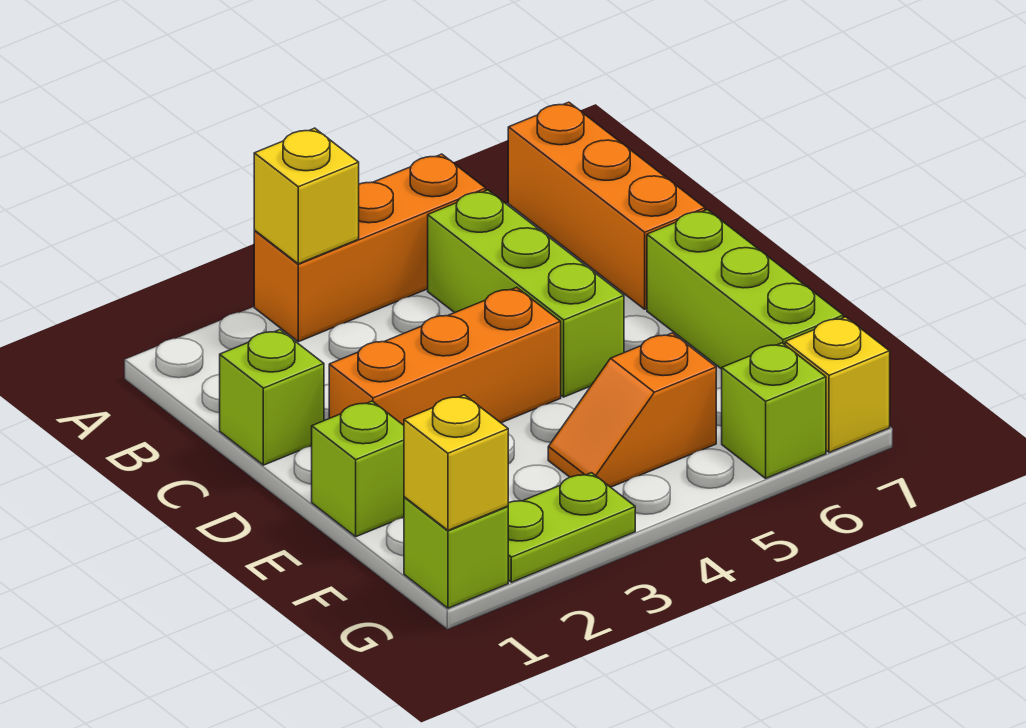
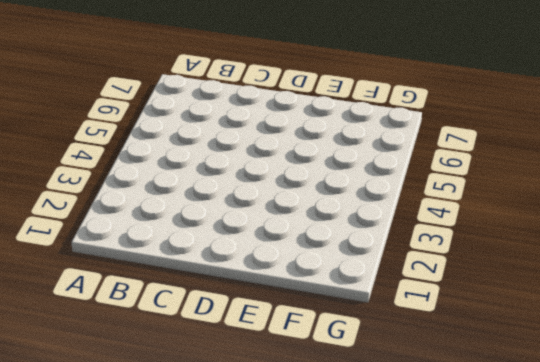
none -> orange brick A3:A5 level 1
none -> orange brick A7:C7 level 1
none -> lime brick B5:D5 level 1

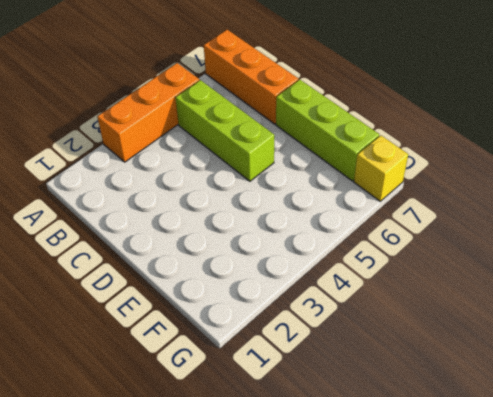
none -> lime brick C1 level 1
none -> orange brick D2:D4 level 1
none -> lime brick E1 level 1

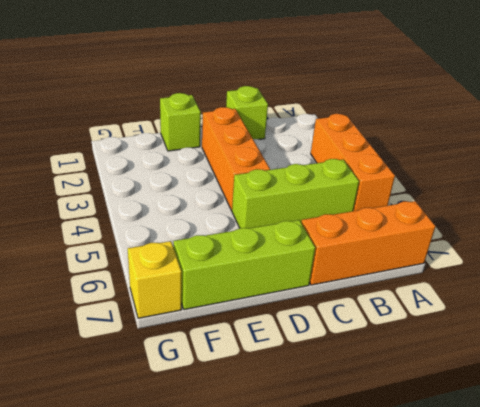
none -> orange slope F4:F5 level 1 top 5
none -> lime brick G1 level 1
none -> lime plate G2:G3 level 1

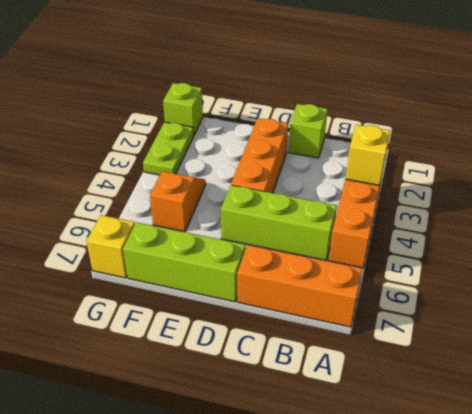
none -> lime brick E1 level 1
none -> lime brick G6 level 1
none -> yellow brick G1 level 2

